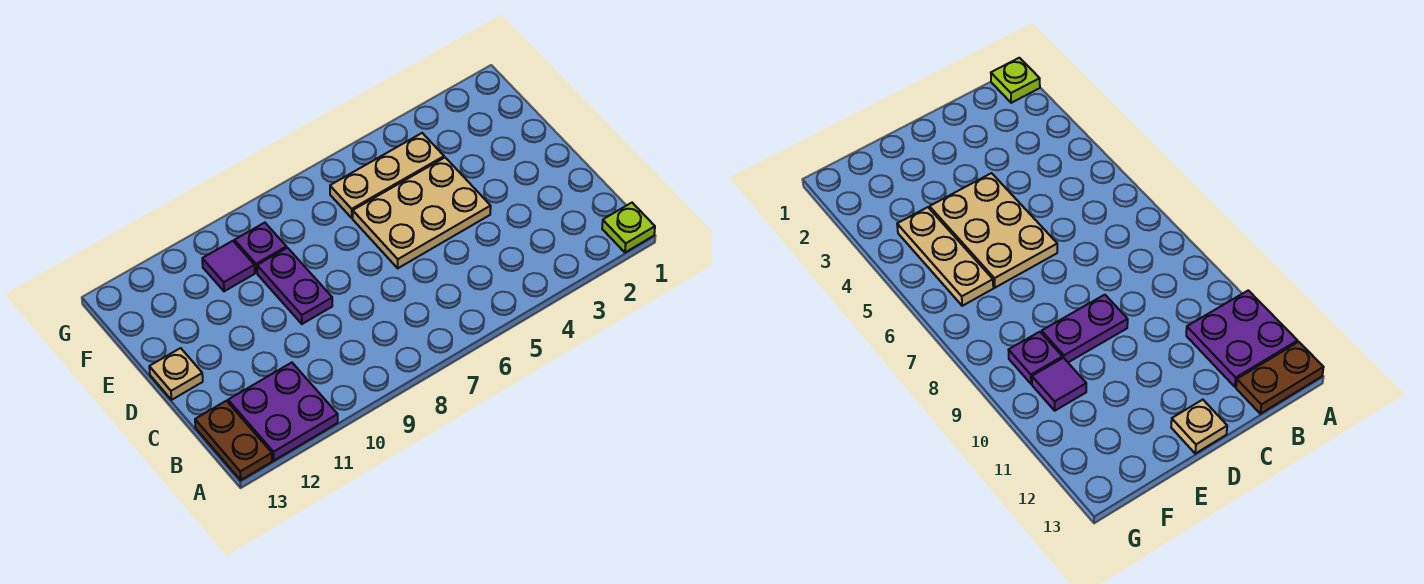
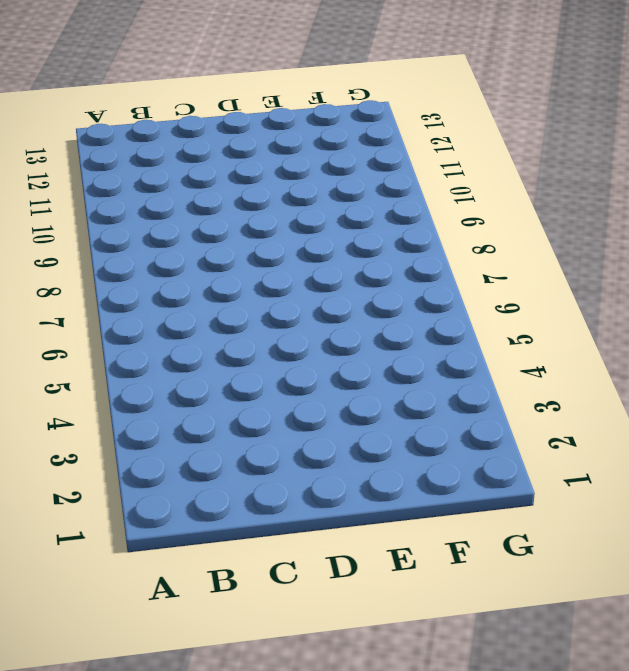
none -> lime plate A1 level 1
none -> purple plate A11:B12 level 1

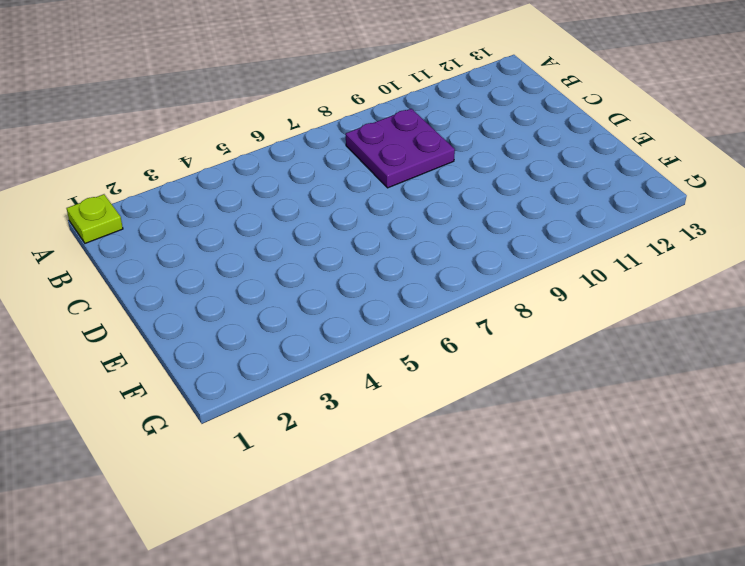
purple plate B8:C9 level 1 -> purple plate A11:B12 level 1
none -> brown plate A13:B13 level 1
none -> tan plate D4:E6 level 1

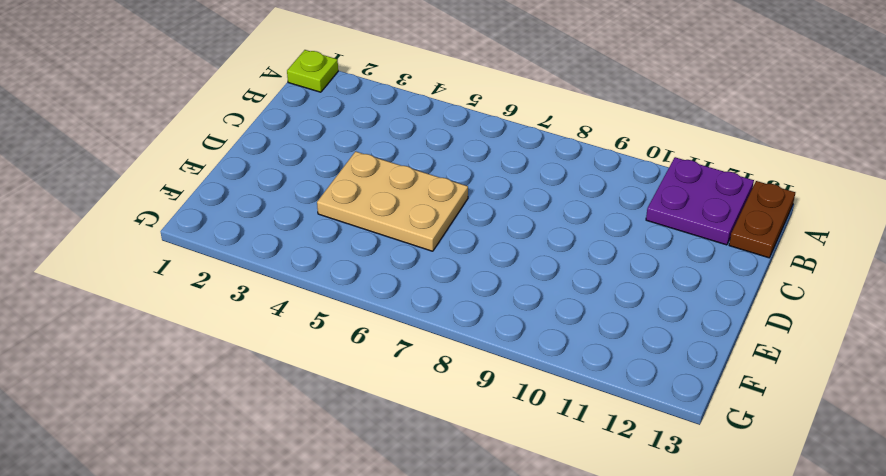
none -> purple plate D9:E9 level 1
none -> tan plate D13 level 1

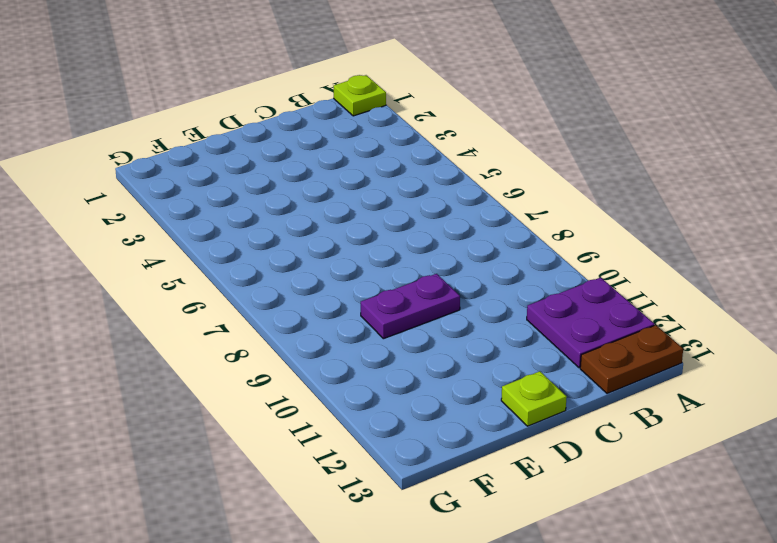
lime plate D13 level 1 -> tan plate D13 level 1
none -> tan plate D4:E6 level 1
none -> tan plate F4:F6 level 1

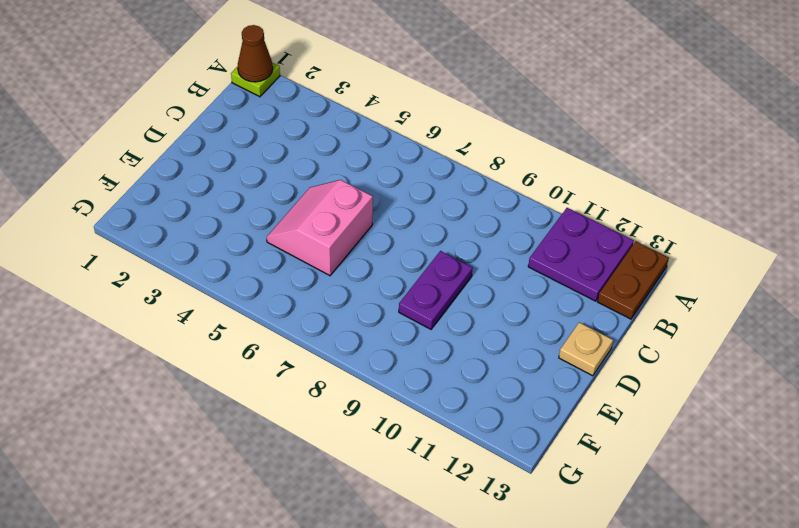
brown cone A1 level 2 -> none
pink slope D5:E6 level 1 top 6 -> tan plate D4:E6 level 1
none -> tan plate F4:F6 level 1
none -> purple plate F9 level 1

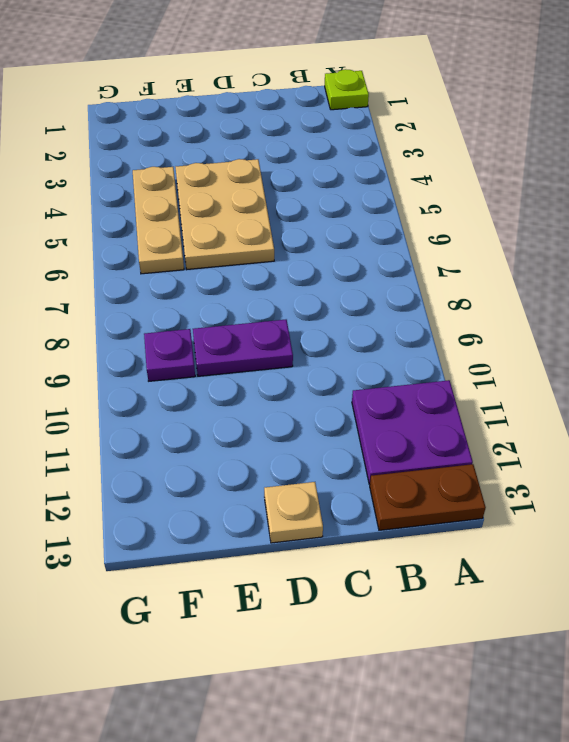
none -> purple tile F10 level 1

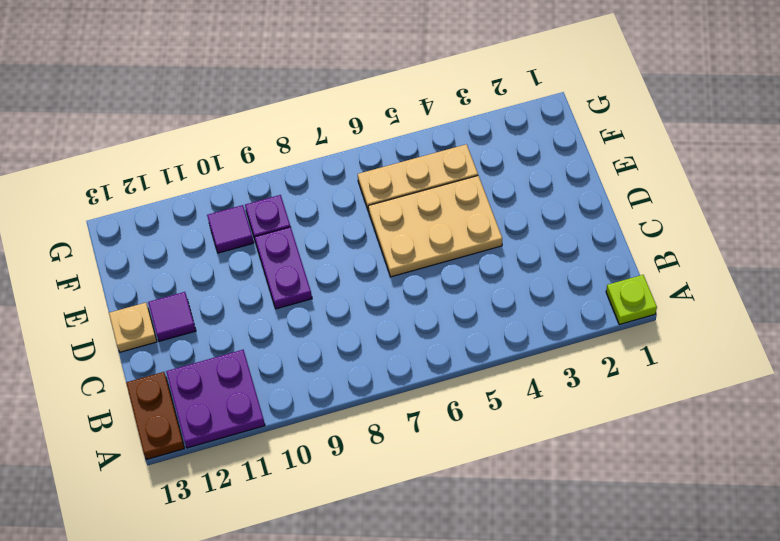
purple tile D12 level 1 -> none

